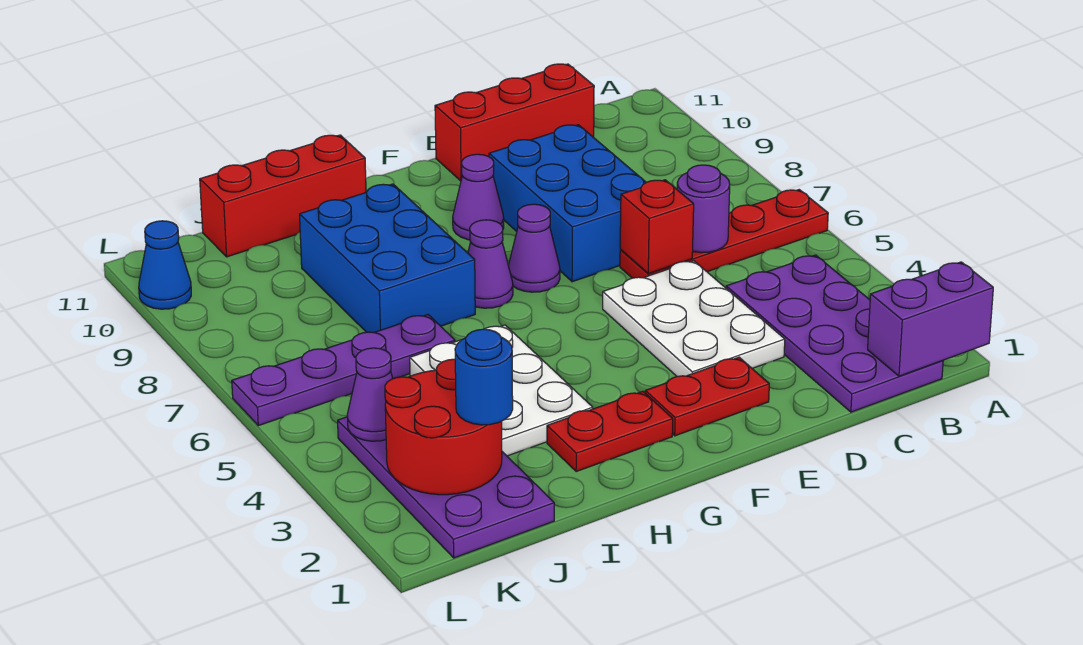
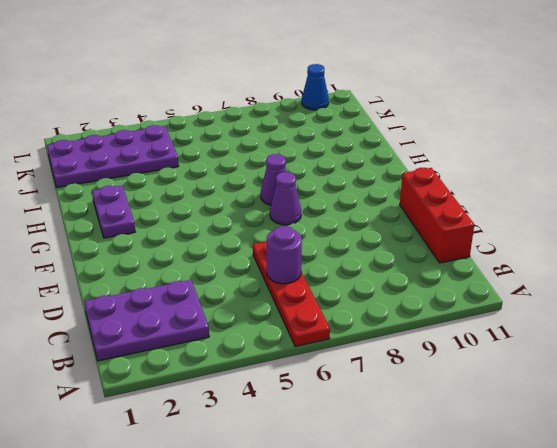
purple plate B1:C3 level 1 -> purple plate B1:C4 level 1
purple plate G2:H2 level 1 -> red plate G2:H2 level 1
none -> white plate D3:E5 level 1
none -> blue brick D7:E9 level 1
none -> red plate E2:F2 level 1

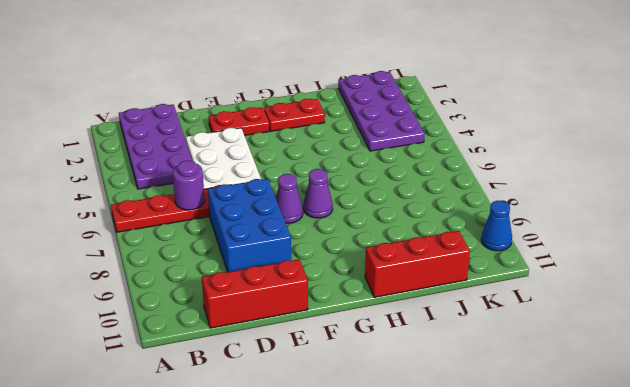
none -> purple cone F9 level 1
none -> white plate H3:I5 level 1
none -> blue brick H7:I9 level 1

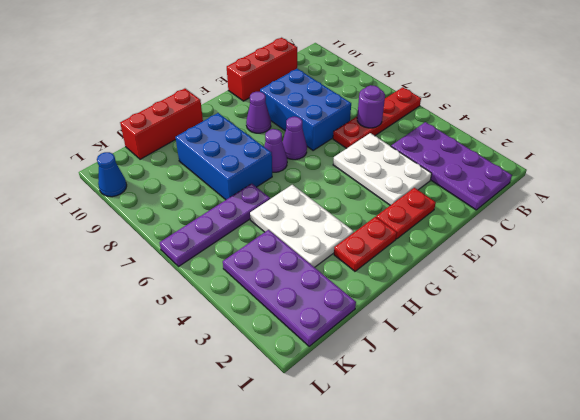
none -> purple brick A1:B1 level 2
none -> red brick D6 level 2
none -> red round brick J2:K3 level 2

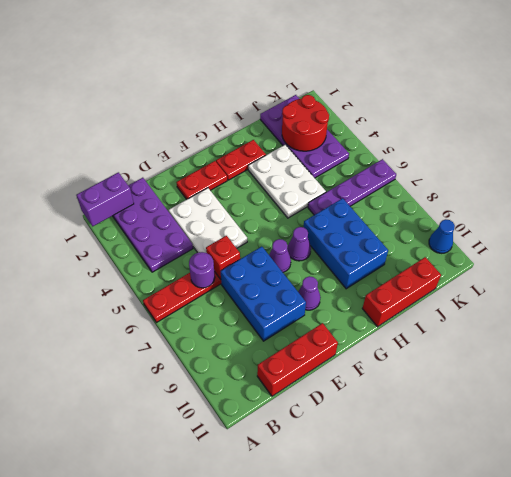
none -> purple cone K4 level 2
none -> blue round brick J2 level 3

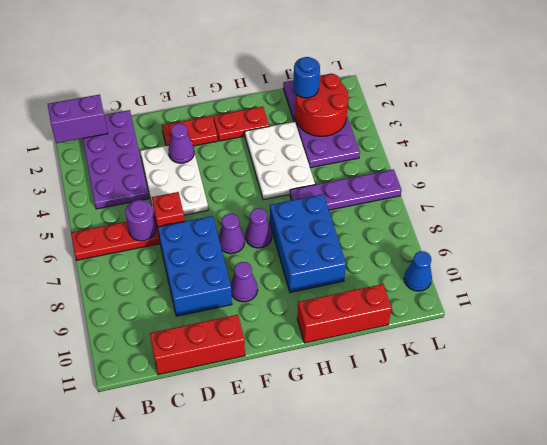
purple cone E3 level 2 -> purple cone K4 level 2

